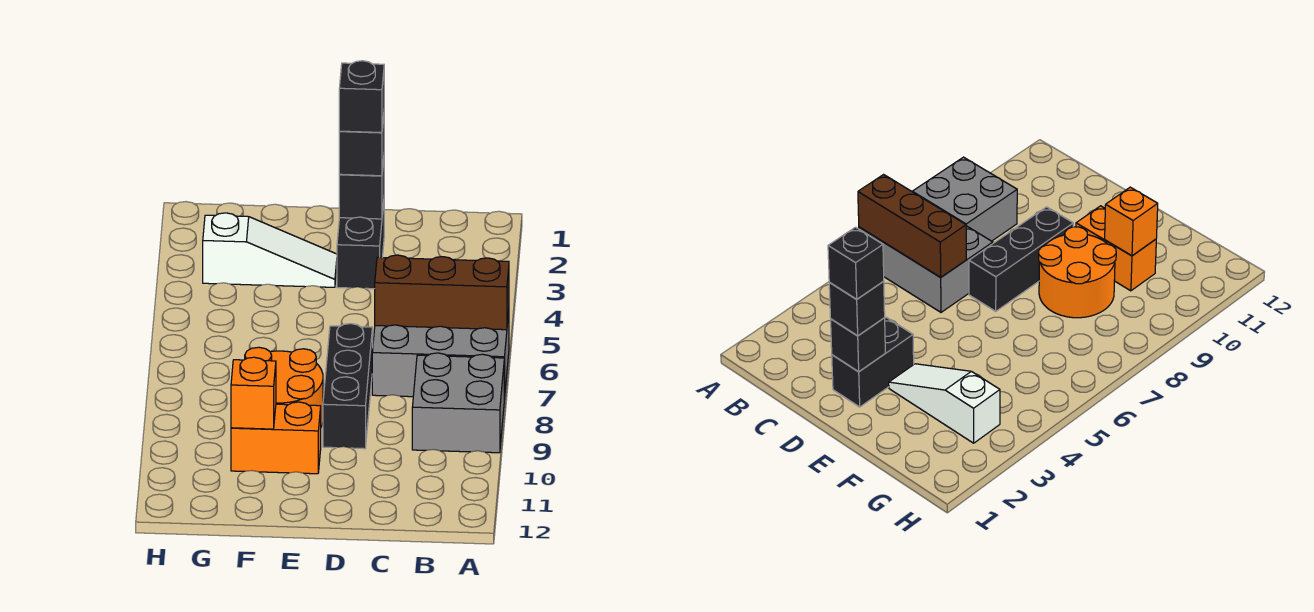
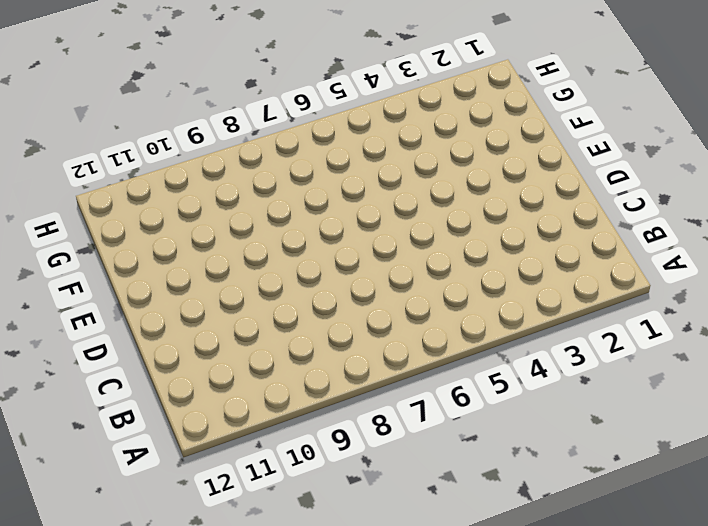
none -> grey brick A6:C7 level 1
none -> grey brick A8:B9 level 1
none -> black brick D2:D3 level 1

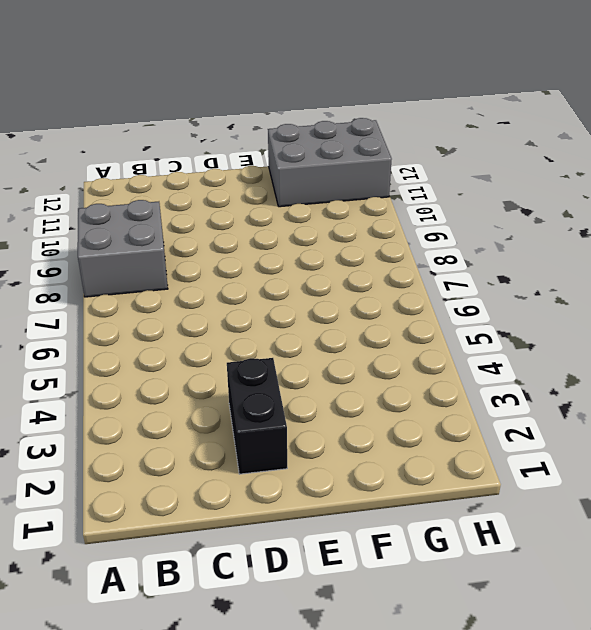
grey brick F11:H12 level 1 -> grey brick A6:C7 level 1
none -> black brick D7:D9 level 1
none -> white slope E3:G3 level 1 top G
none -> orange round brick E8:F9 level 1

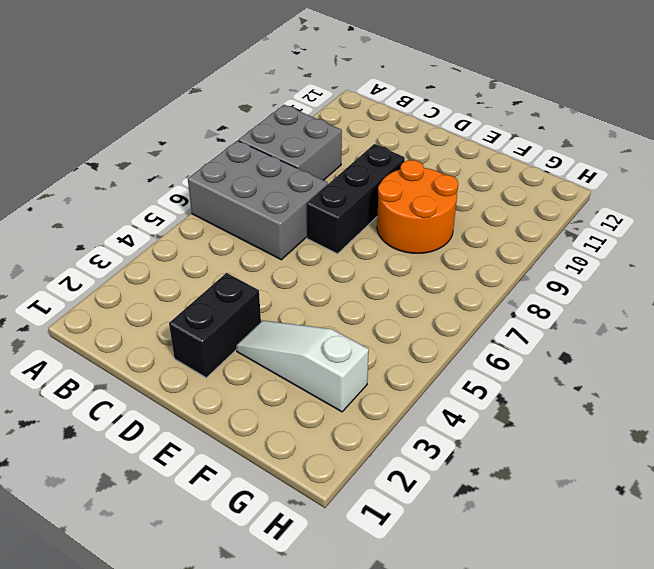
none -> orange brick E10:F10 level 1
none -> brown brick A6:C6 level 2
none -> black brick D2 level 2

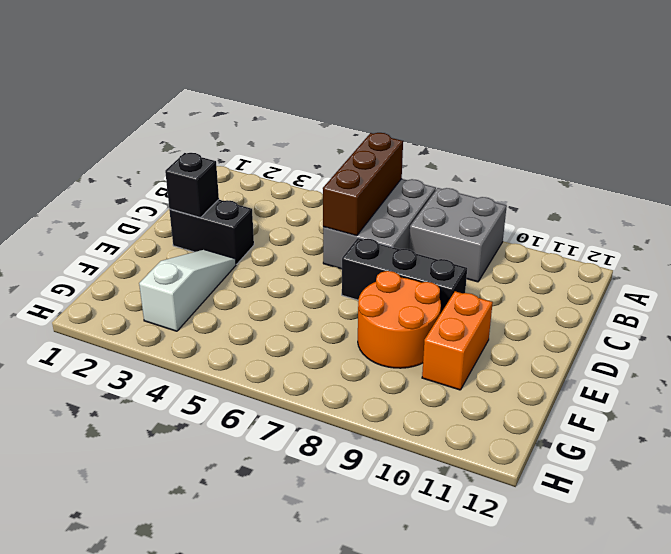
none -> orange brick F10 level 2
none -> black brick D2 level 3
none -> black brick D2 level 4

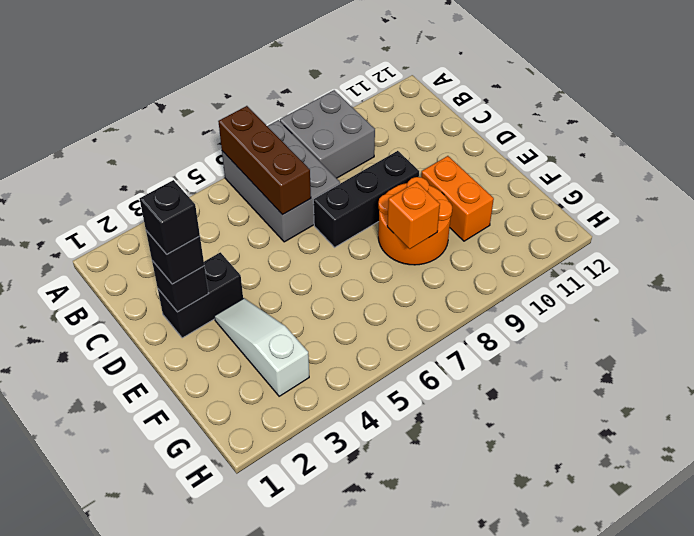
orange brick F8 level 2 -> orange brick F10 level 2

